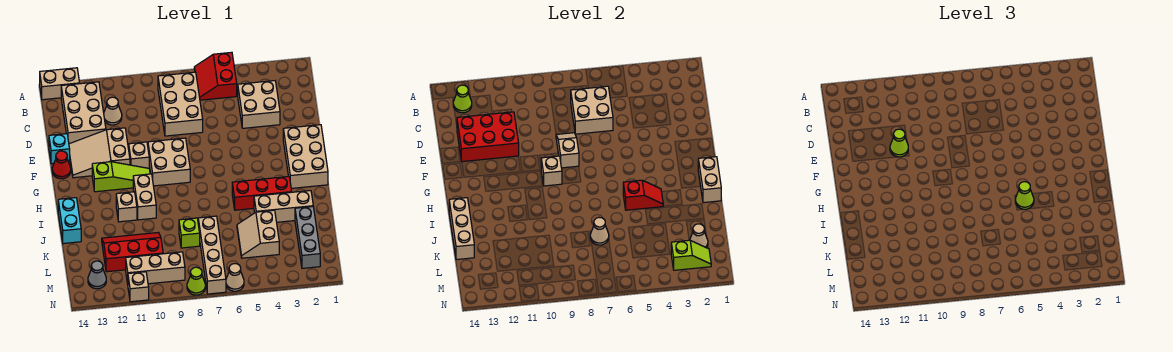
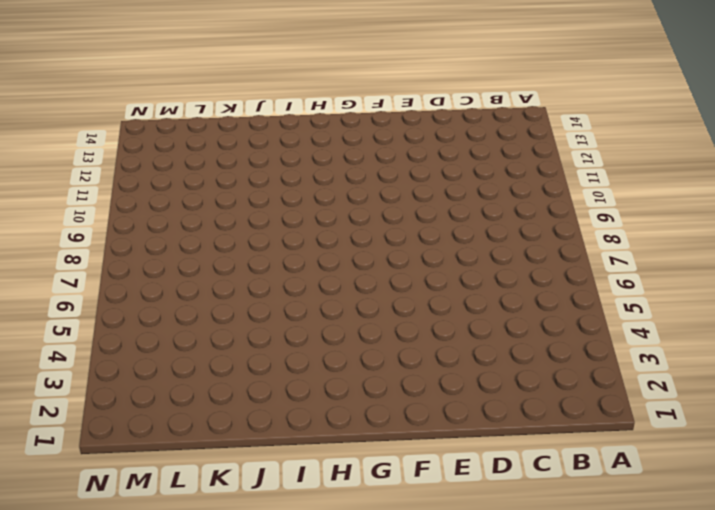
none -> red slope A5:B6 level 1 top 5
none -> tan brick A13:A14 level 1
none -> tan brick B7:D8 level 1
none -> tan brick B12:D13 level 1

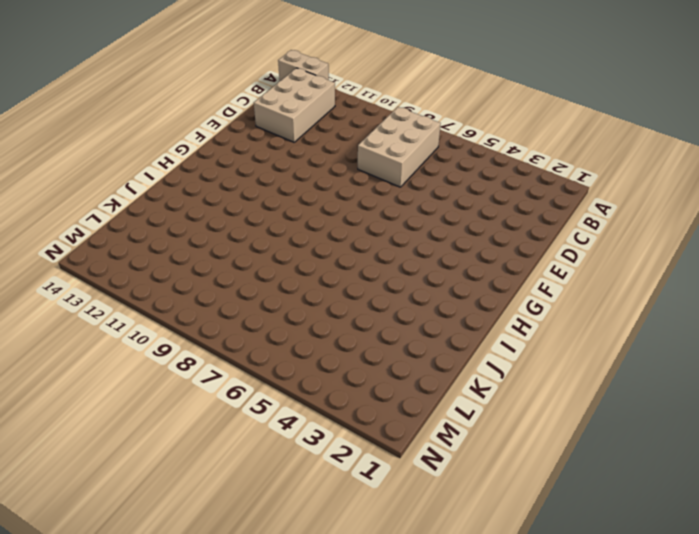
none -> red slope A5:B6 level 1 top 5
none -> tan brick C3:D4 level 1
none -> tan cone C11 level 1
none -> tan slope E11:F13 level 1 top 11

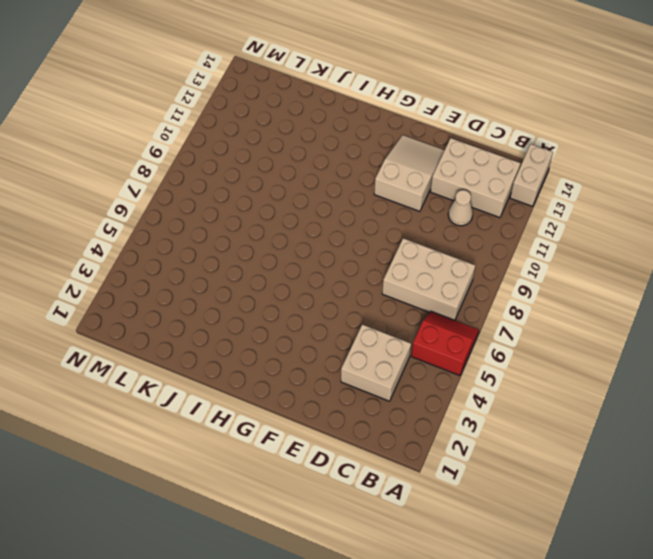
none -> cyan brick E14 level 1
none -> tan brick F1:H2 level 1
none -> tan brick F8:G9 level 1
none -> tan brick F10 level 1

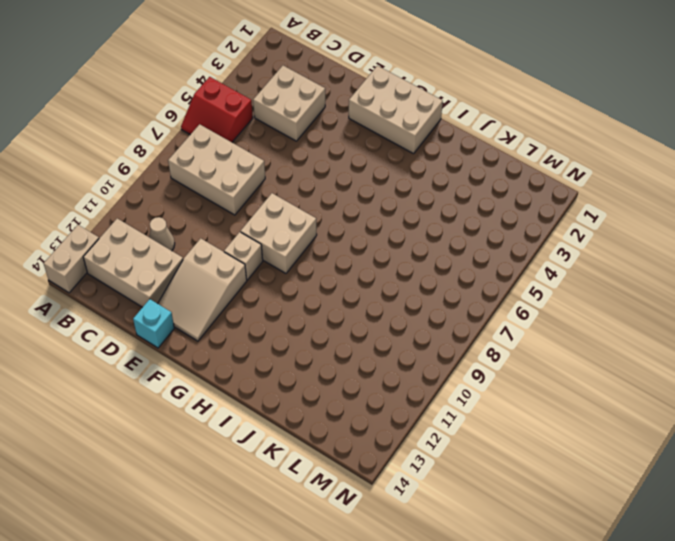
none -> red cone F14 level 1
none -> lime slope G10:G12 level 1 top 12
none -> tan brick H10:I10 level 1
none -> red brick I3:I5 level 1

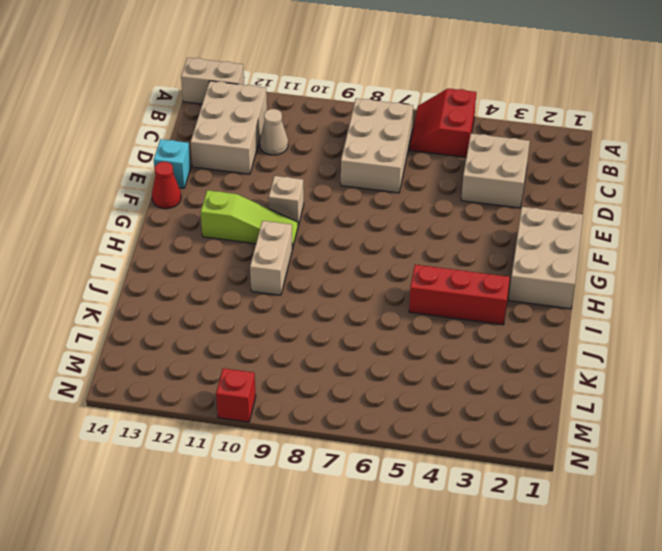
red brick N10 level 1 -> none
none -> tan slope E11:F13 level 1 top 11
none -> tan brick F8:G9 level 1
none -> tan brick I11 level 1
none -> cyan brick I14:J14 level 1

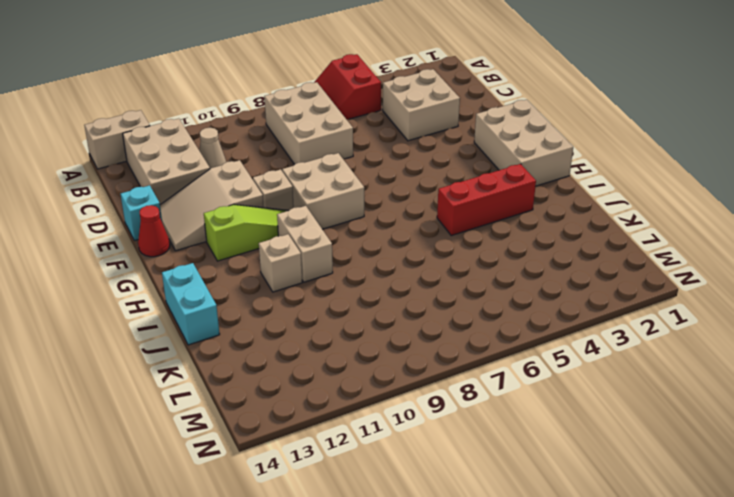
none -> tan brick J2:J4 level 1
none -> grey brick K2:M2 level 1
none -> tan slope K4:L5 level 1 top 4
none -> tan brick K7:N7 level 1

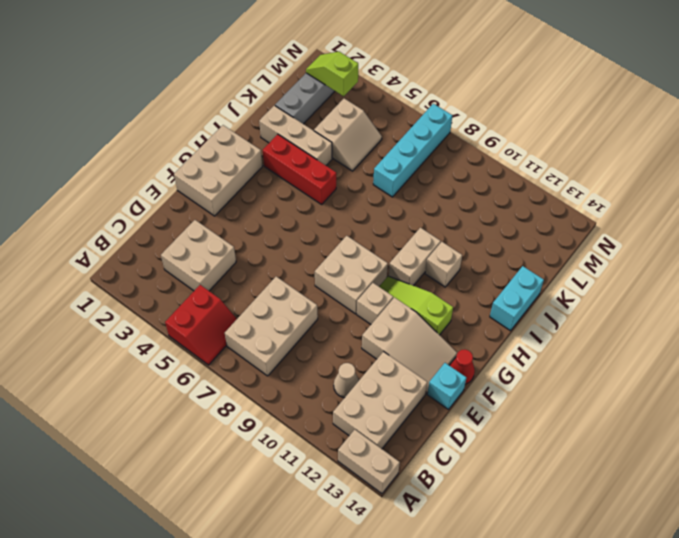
cyan brick K7:N7 level 1 -> tan brick K7:N7 level 1
none -> lime brick K8 level 1
none -> red slope K10:L12 level 1 top L
none -> tan brick M9:M11 level 1
none -> grey cone M13 level 1

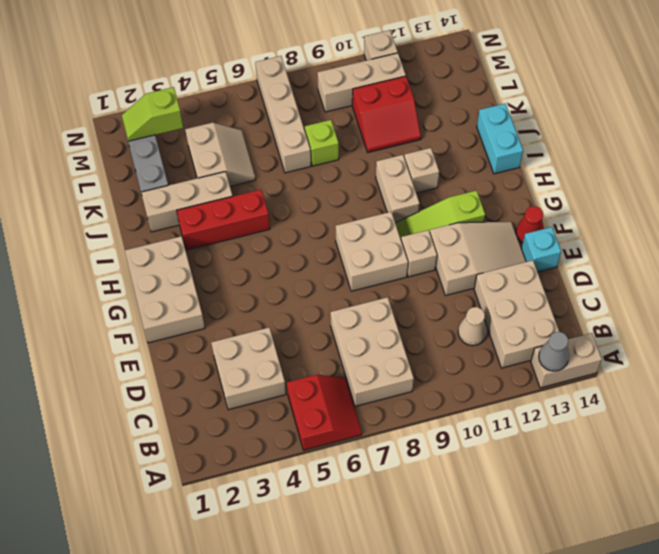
grey cone A13 level 2 -> grey cone M13 level 1
red slope K10:L11 level 1 top L -> red slope K10:L12 level 1 top L
none -> tan cone N6 level 1
none -> lime cone N8 level 1
none -> lime cone B13 level 2
none -> tan brick C6:D7 level 2

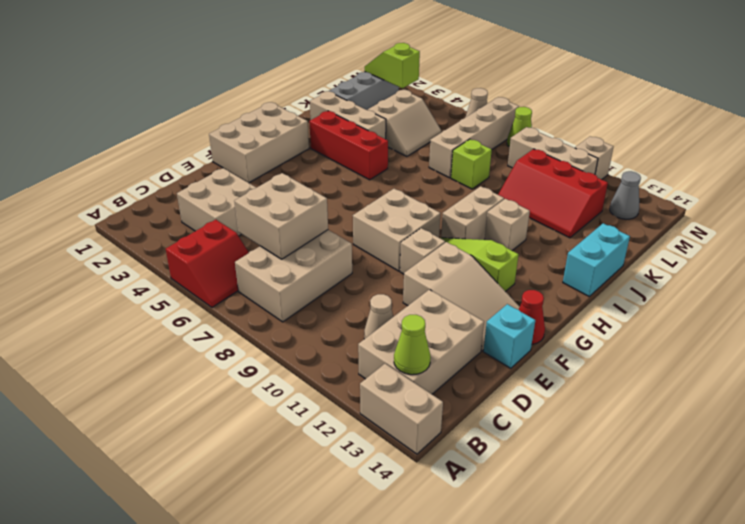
none -> red brick D11:E13 level 2
none -> tan slope E8:F8 level 2 top F
none -> tan brick G9 level 2
none -> tan brick H1:I1 level 2

